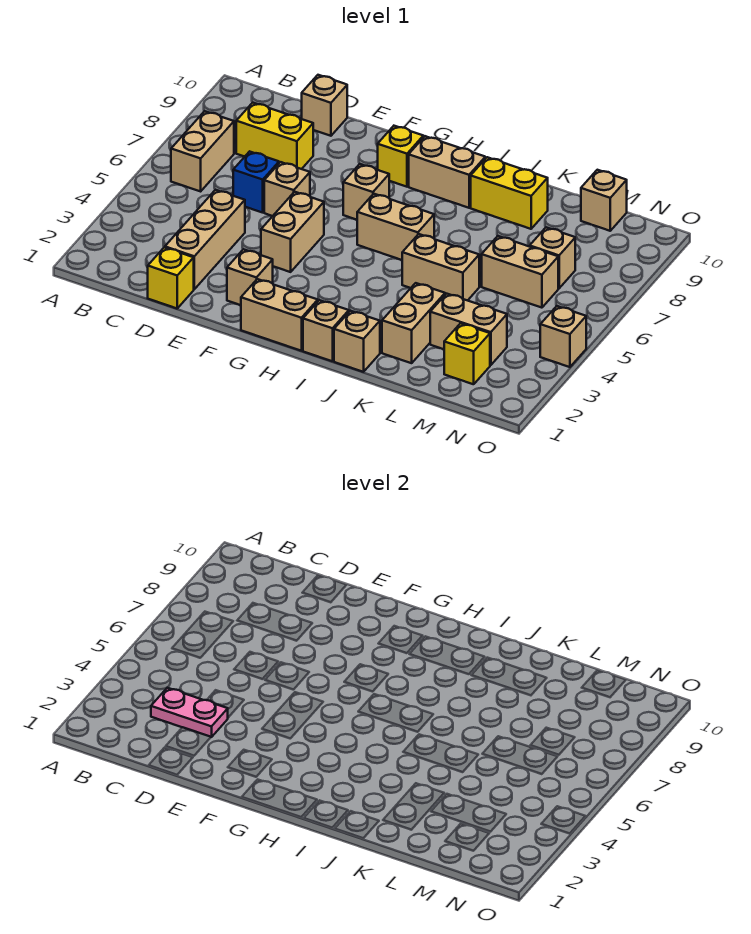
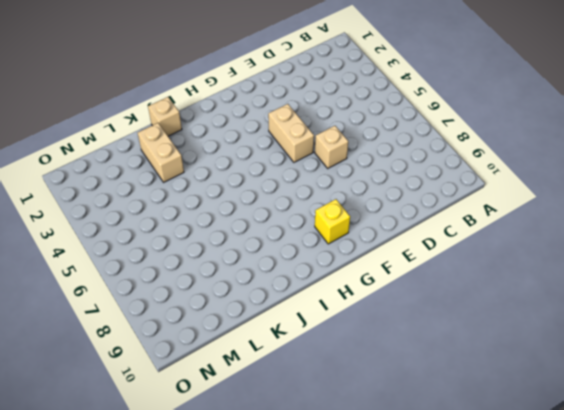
none -> tan brick B6:B7 level 1
none -> yellow brick C8:D8 level 1
none -> yellow brick D1 level 1

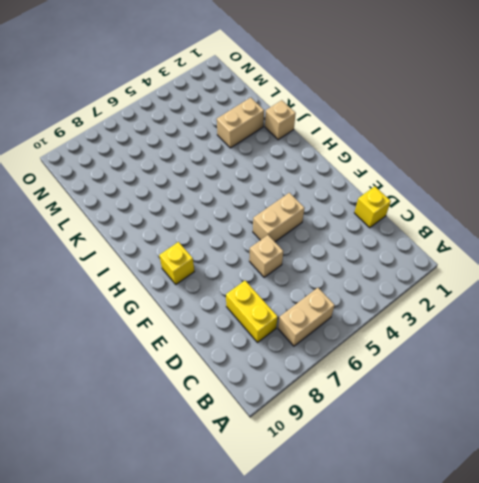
none -> tan brick D2:D4 level 1
none -> blue brick D6 level 1
none -> tan brick D10 level 1

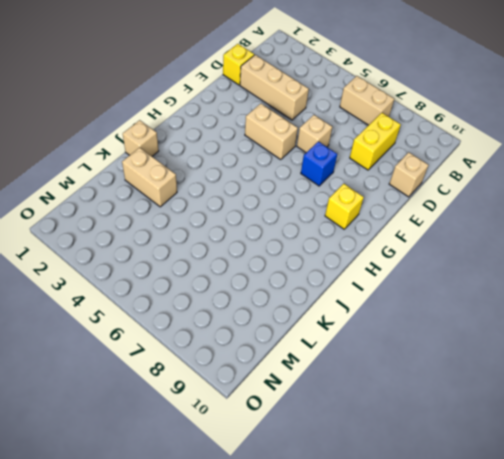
blue brick F7 level 1 -> blue brick D6 level 1
none -> tan brick F2 level 1
none -> tan brick G1:H1 level 1
none -> tan brick G7 level 1

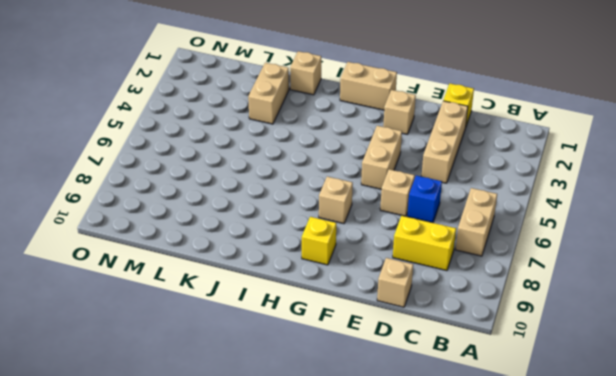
none -> tan brick H6:I6 level 1
none -> tan brick H9:I9 level 1
none -> tan brick I1 level 1

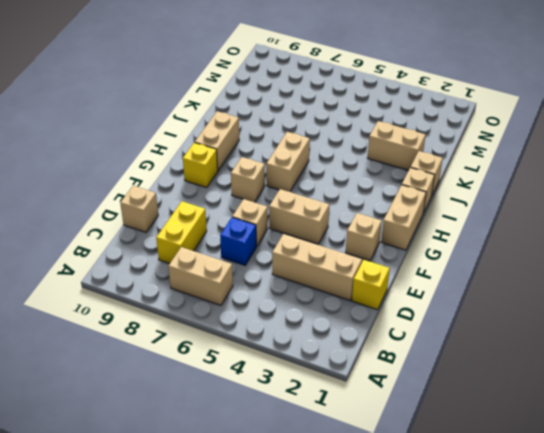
none -> tan brick J5:K5 level 1
none -> yellow brick J9:K9 level 1
none -> tan brick L3:M3 level 1

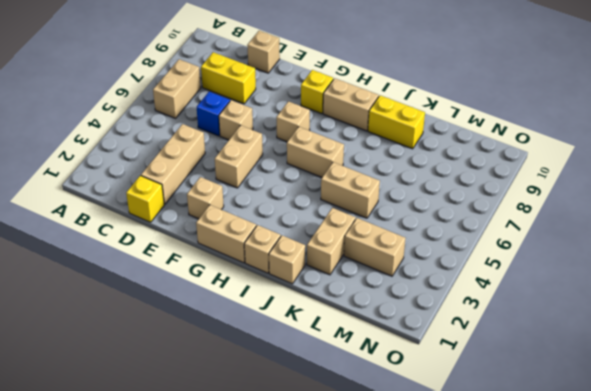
none -> tan brick L6:M6 level 1
none -> yellow brick M2 level 1
none -> tan brick M7 level 1

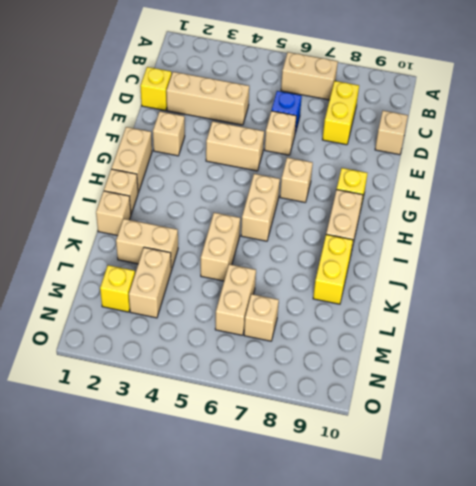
none -> tan brick M10 level 1
none -> tan brick O4 level 1
none -> pink plate C3:D3 level 2

